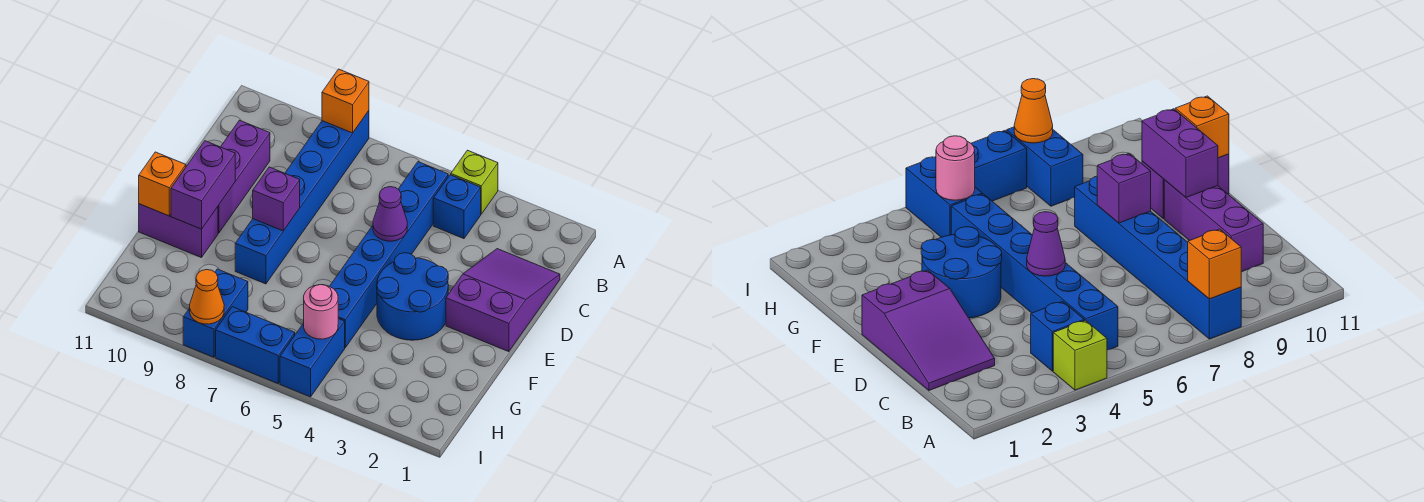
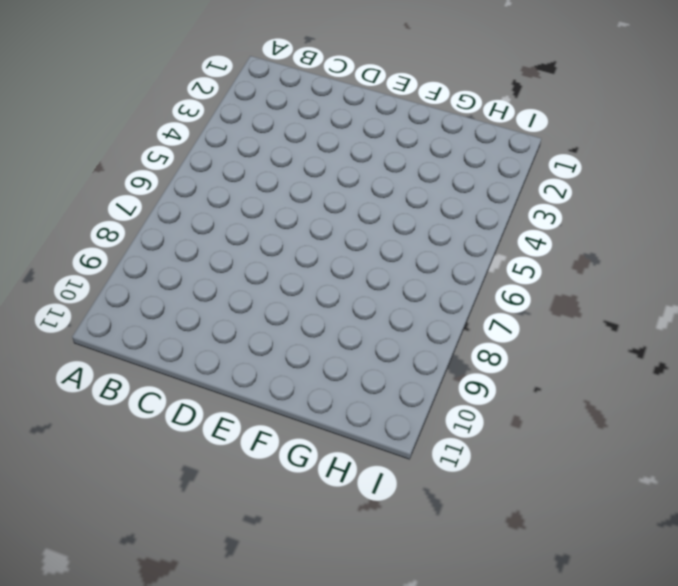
none -> lime brick A4 level 1
none -> blue brick A8:F8 level 1
none -> blue brick B4 level 1

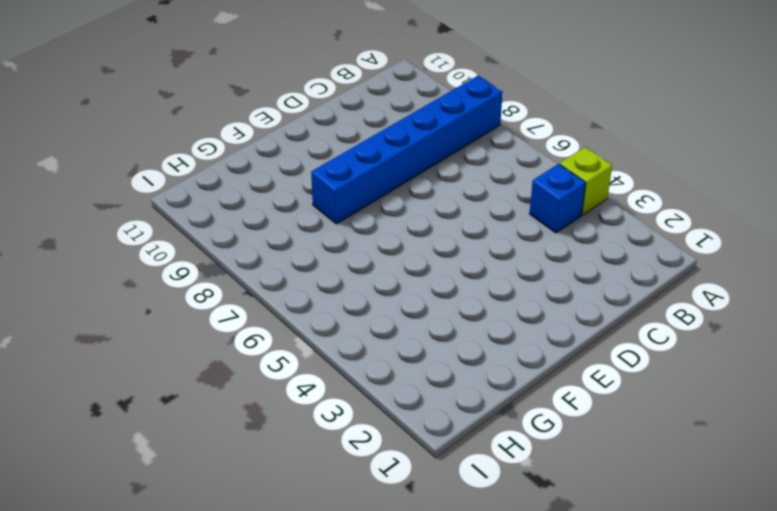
none -> blue brick B5:G5 level 1
none -> purple slope C1:E2 level 1 top E
none -> purple brick C10:E10 level 1

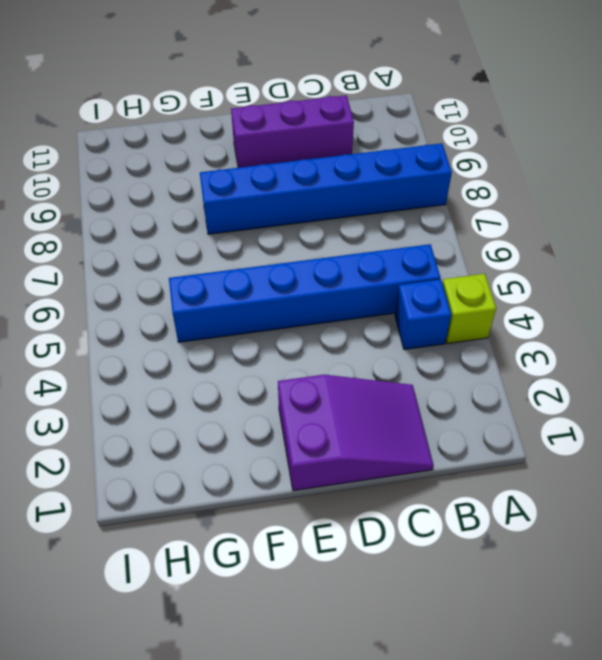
none -> blue round brick E3:F4 level 1
none -> purple brick F10:F11 level 1
none -> blue brick H5:I5 level 1

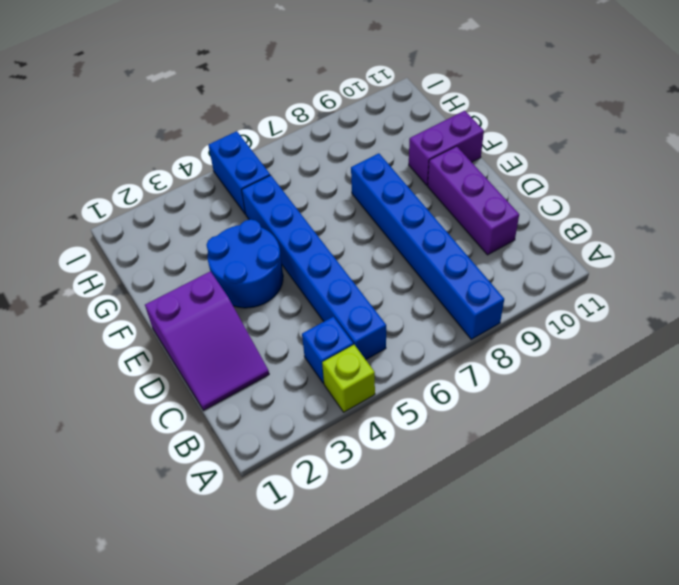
none -> blue brick H8:I8 level 1
none -> blue brick I6:I7 level 1
none -> orange brick A8 level 2

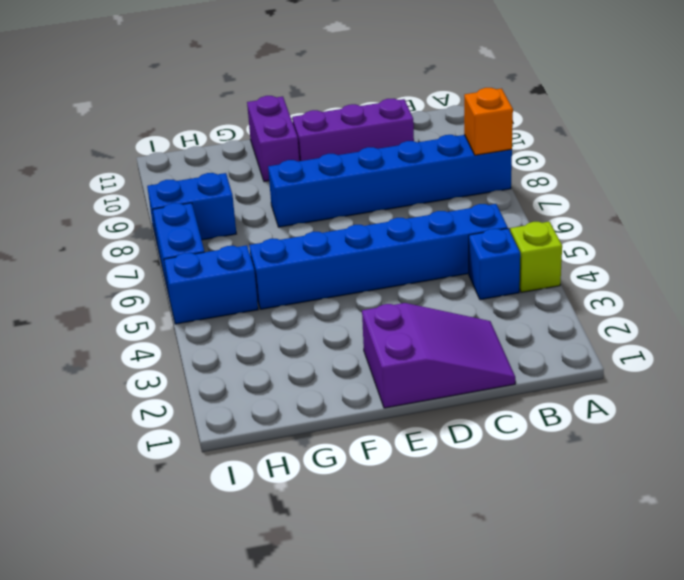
none -> blue round brick E3:F4 level 1
none -> purple cone D5 level 2
none -> purple brick E8 level 2

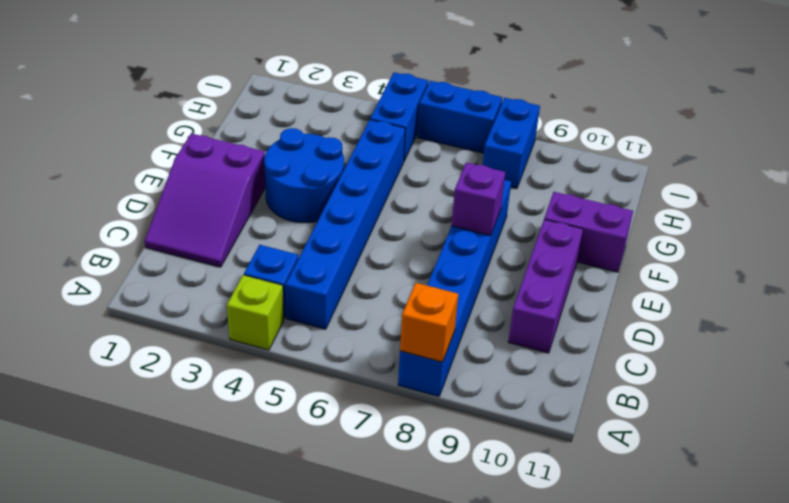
none -> purple cone D5 level 2
none -> purple brick E10:F10 level 2
none -> orange brick F11 level 2

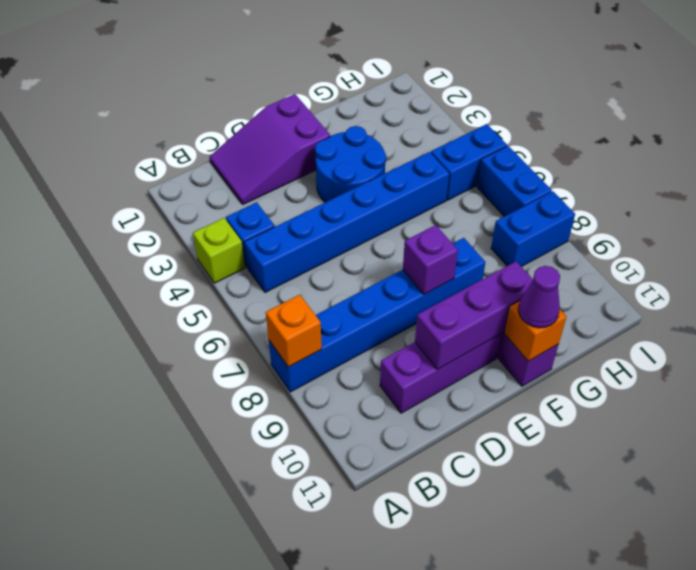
purple brick D10:F10 level 2 -> purple brick E10:F10 level 2
purple cone F11 level 3 -> purple cone D5 level 2
none -> pink round brick H5 level 2
none -> orange cone I8 level 2

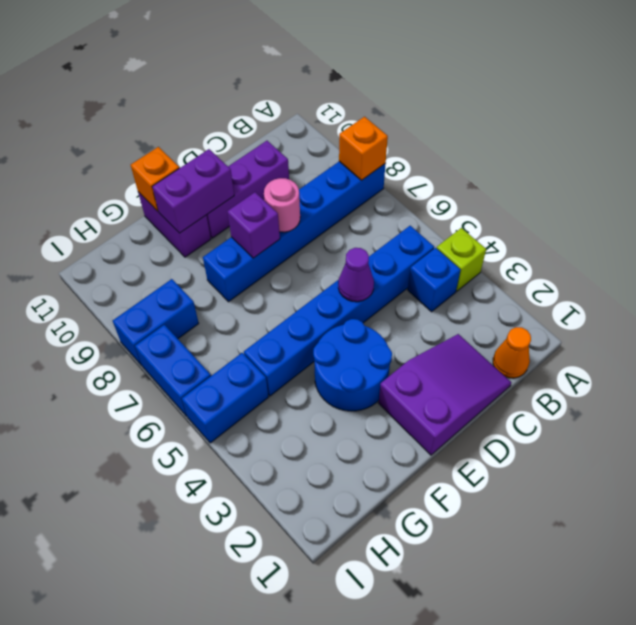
orange cone B1 level 1 -> orange cone I8 level 2
pink round brick D8 level 2 -> pink round brick H5 level 2

